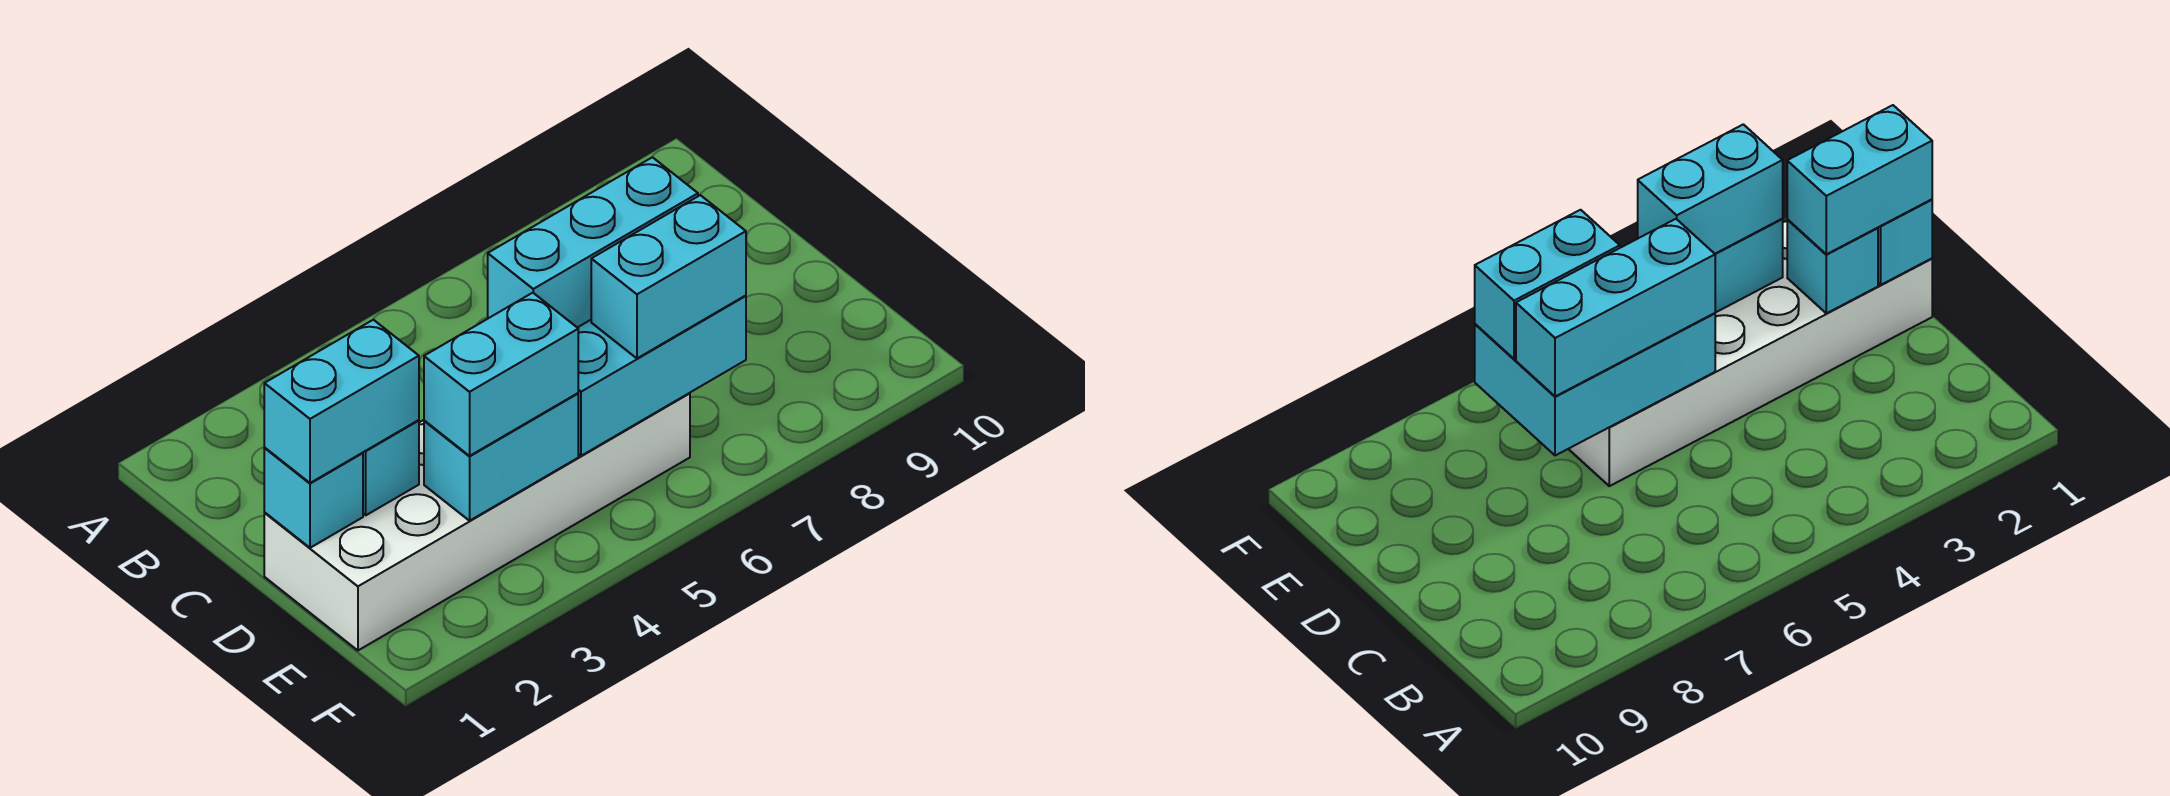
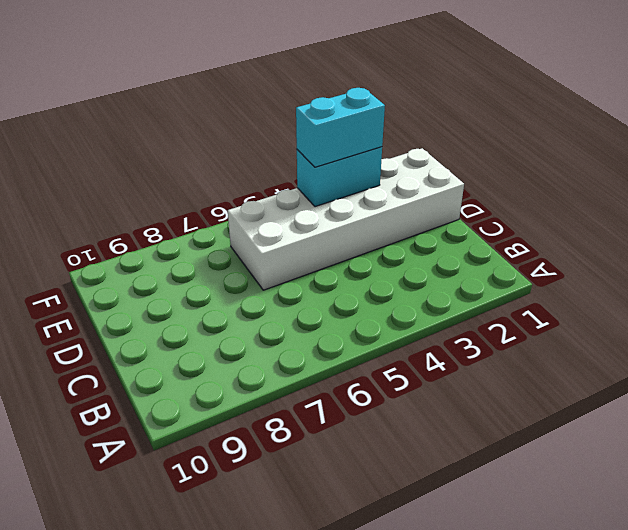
none -> cyan brick D1 level 2
none -> cyan brick D2 level 2

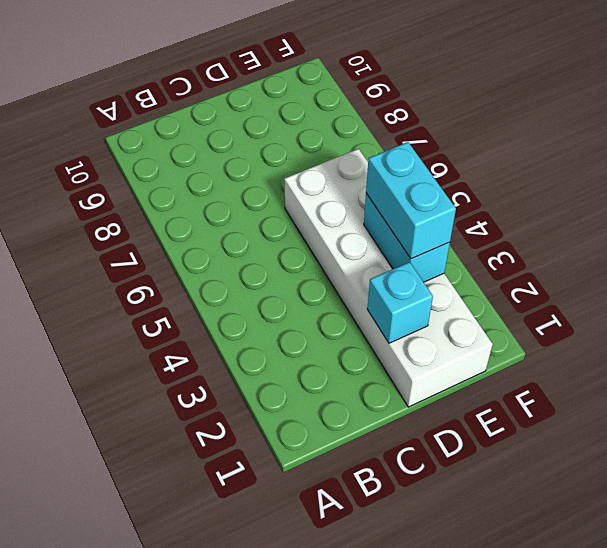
none -> cyan brick D1 level 2
none -> cyan brick D5:E7 level 2

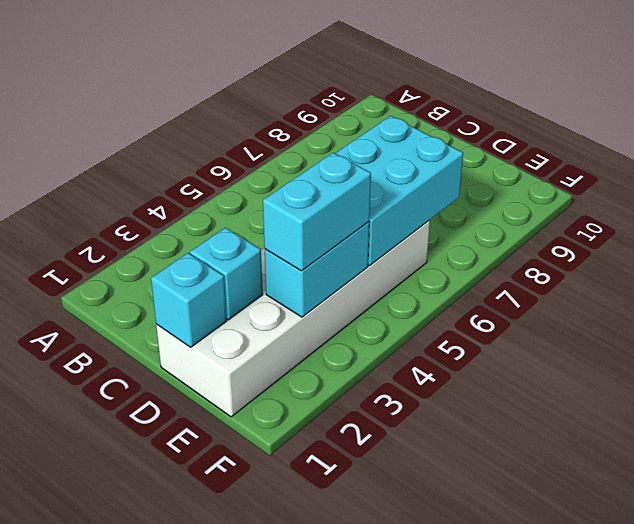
none -> cyan brick D1:D2 level 3
none -> cyan brick D5:D7 level 3

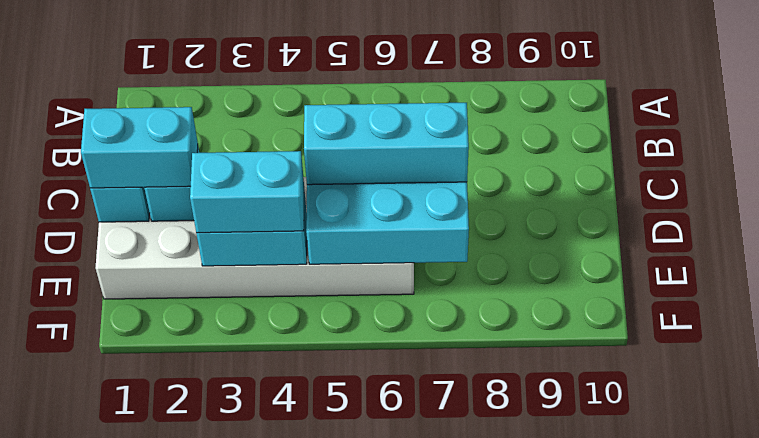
none -> cyan brick E6:E7 level 3

